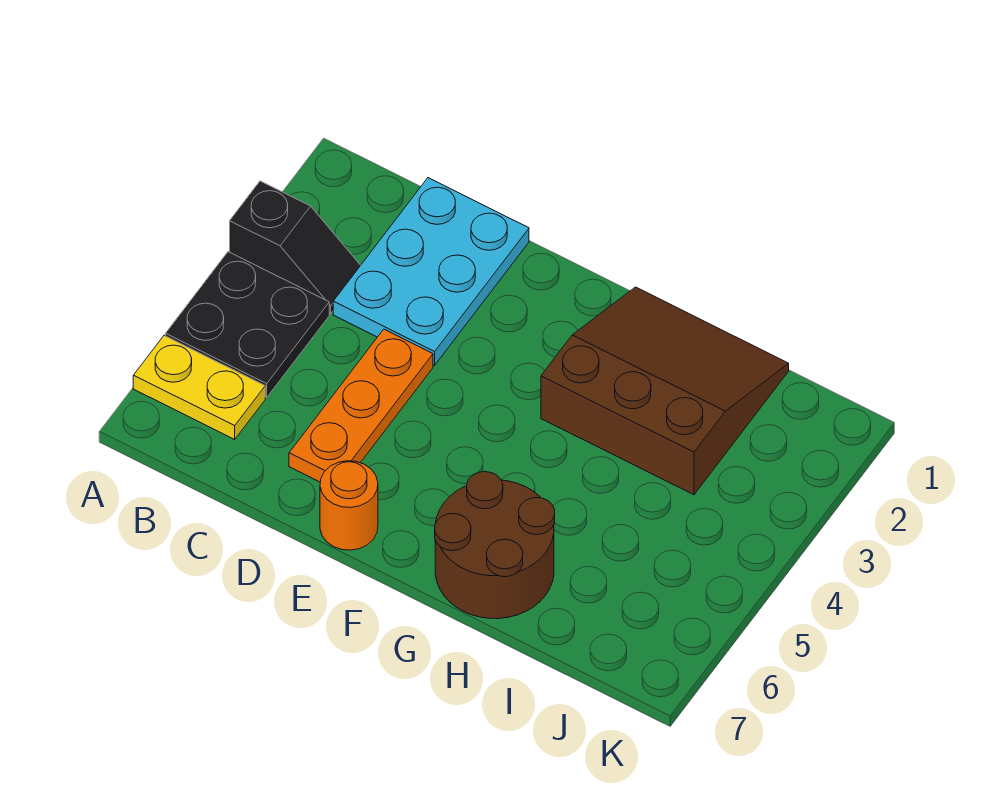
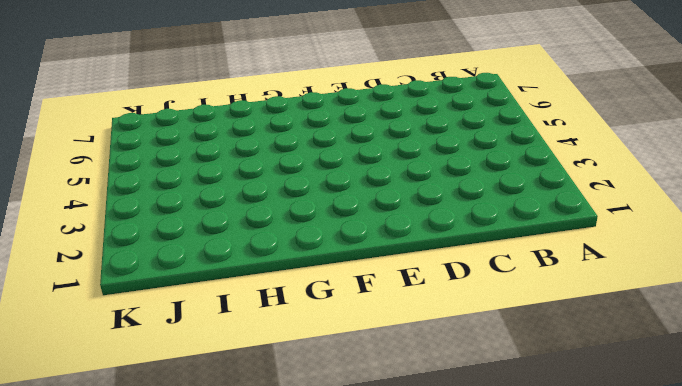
none -> black slope A3:B3 level 1 top A
none -> black plate A4:B5 level 1

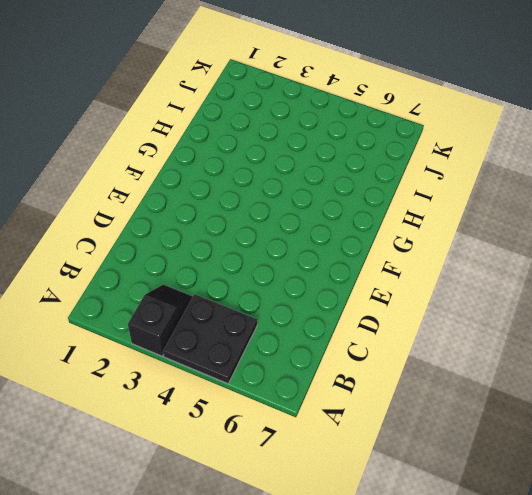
none -> yellow plate A6:B6 level 1
none -> cyan plate C1:D3 level 1

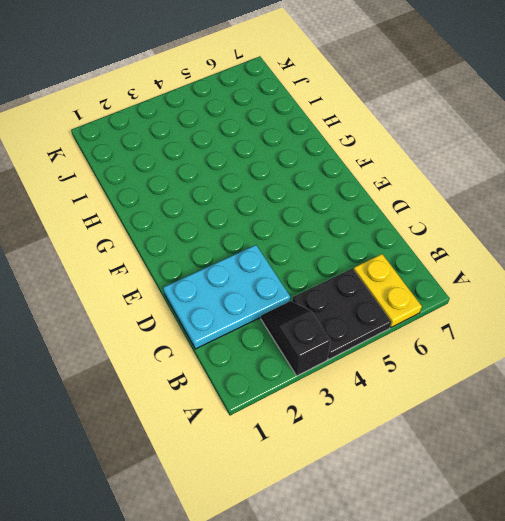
none -> orange plate D4:D6 level 1
none -> orange round brick E7 level 1

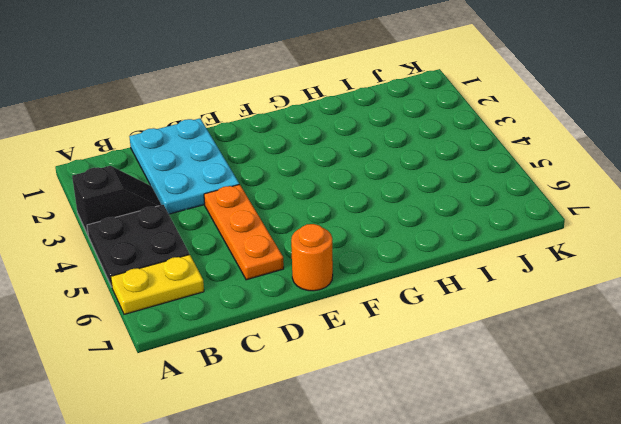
none -> brown slope G1:I3 level 1 top 3
none -> brown round brick G6:H7 level 1

